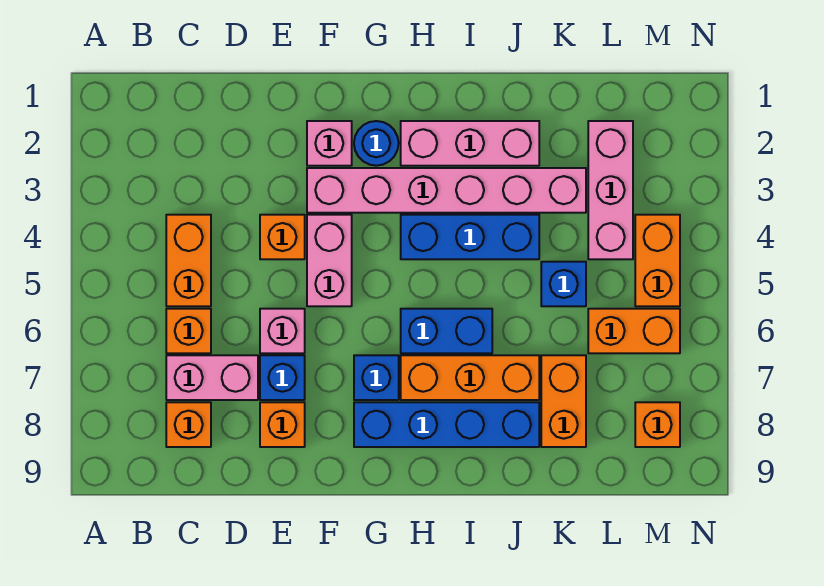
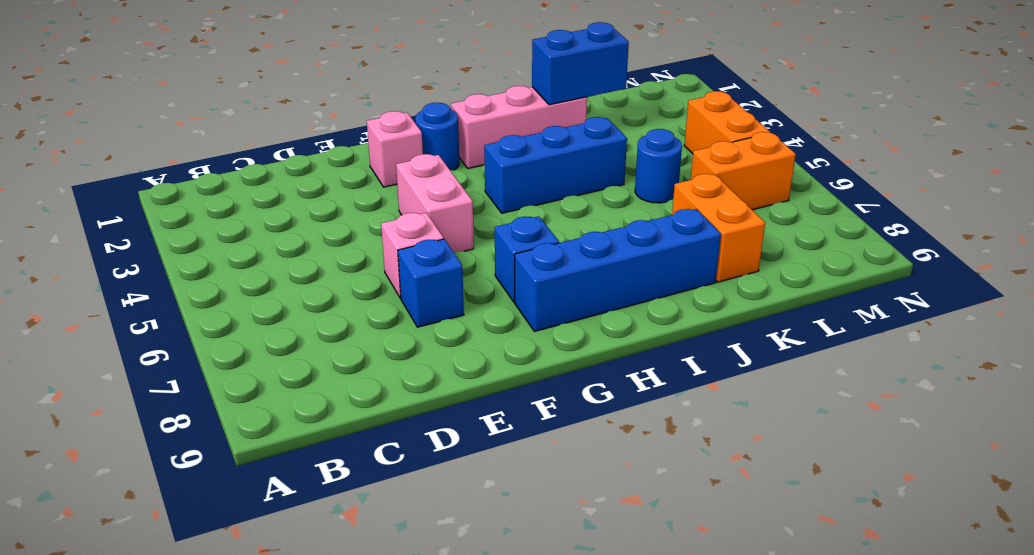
blue brick J2:K2 level 2 -> blue brick H6:I6 level 1
blue round brick K5 level 1 -> blue brick K5 level 1
none -> orange brick C4:C5 level 1
none -> orange brick C6 level 1
none -> pink brick C7:D7 level 1

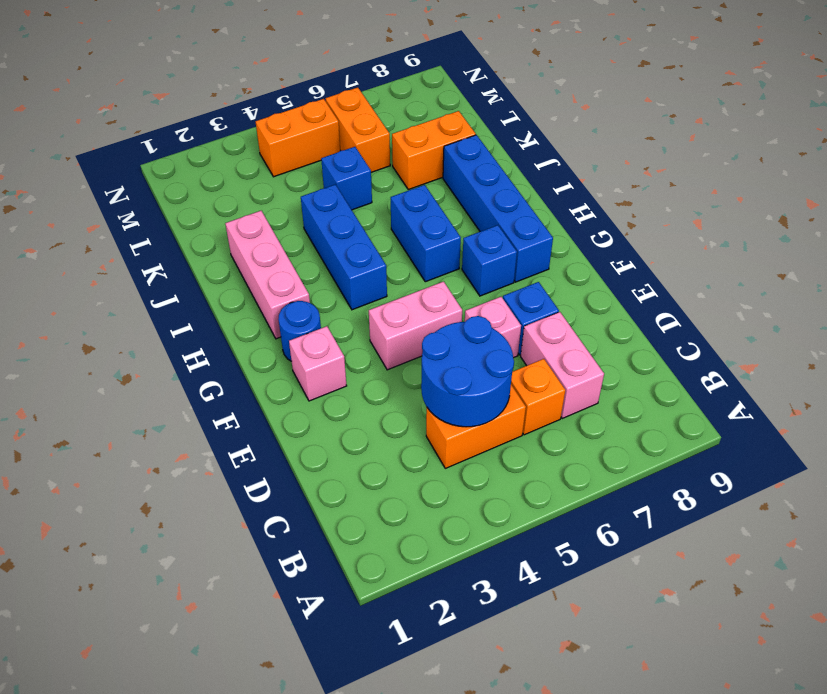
blue round brick C4:D5 level 2 -> none
none -> orange brick C8 level 1
none -> orange brick E4 level 1
none -> orange brick E8 level 1

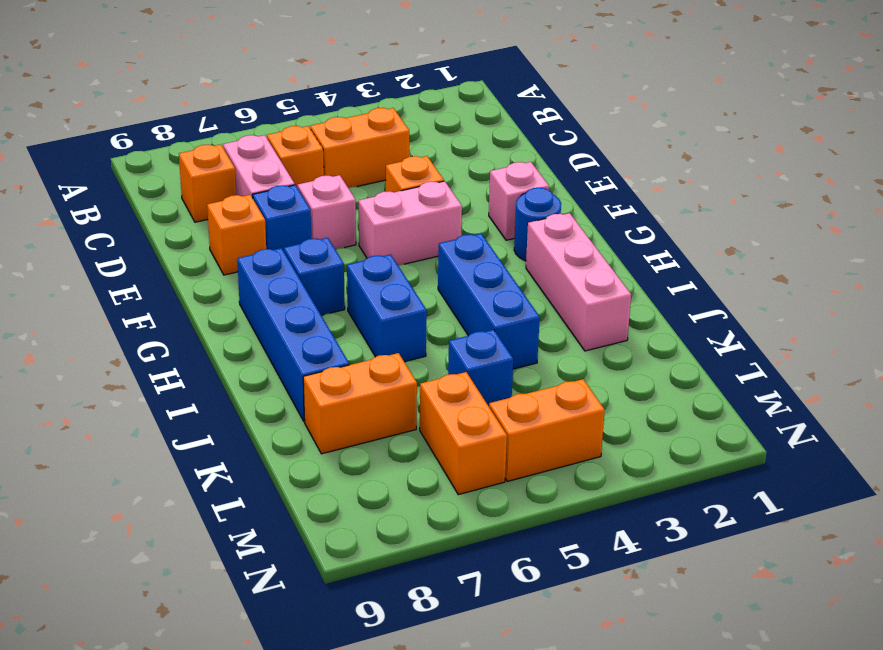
none -> pink brick F3:K3 level 1
none -> orange brick H7:J7 level 1
none -> pink brick L2:L4 level 1

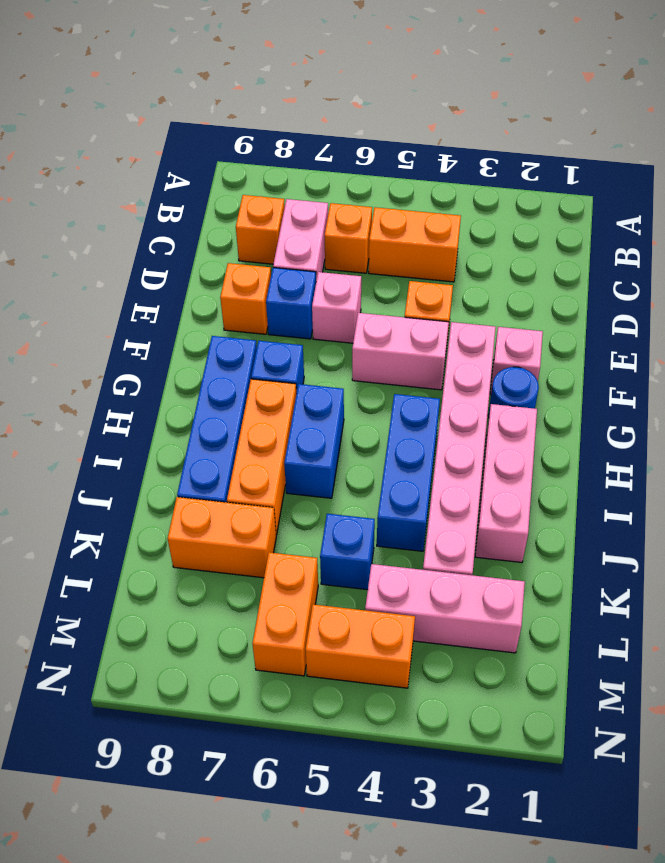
none -> orange brick M8 level 1

